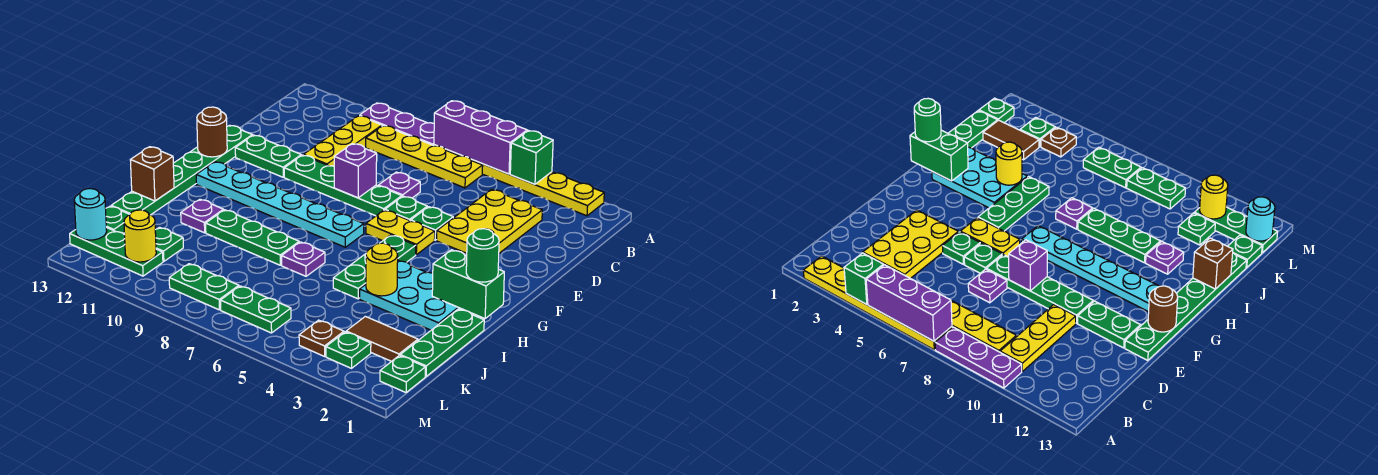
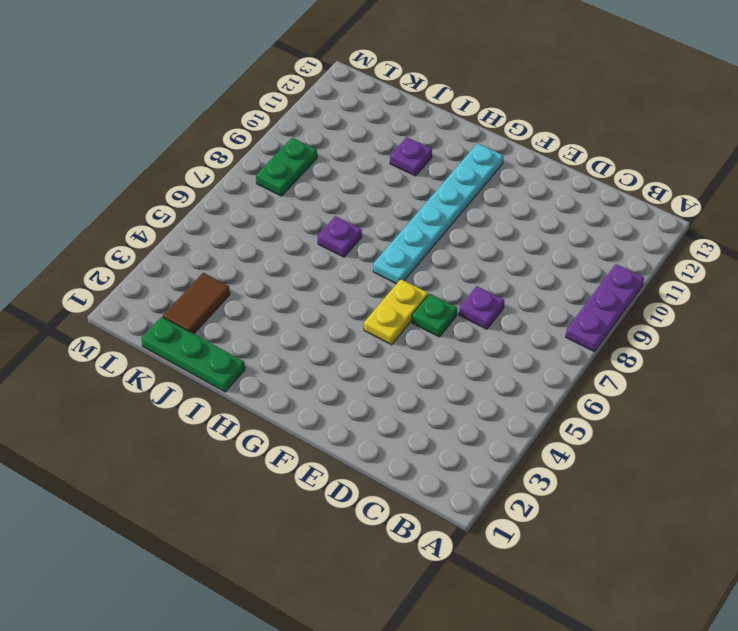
none -> yellow plate A2:A7 level 1
none -> yellow plate B6:B9 level 1
none -> yellow plate B10:D10 level 1
none -> yellow plate C3:E4 level 1

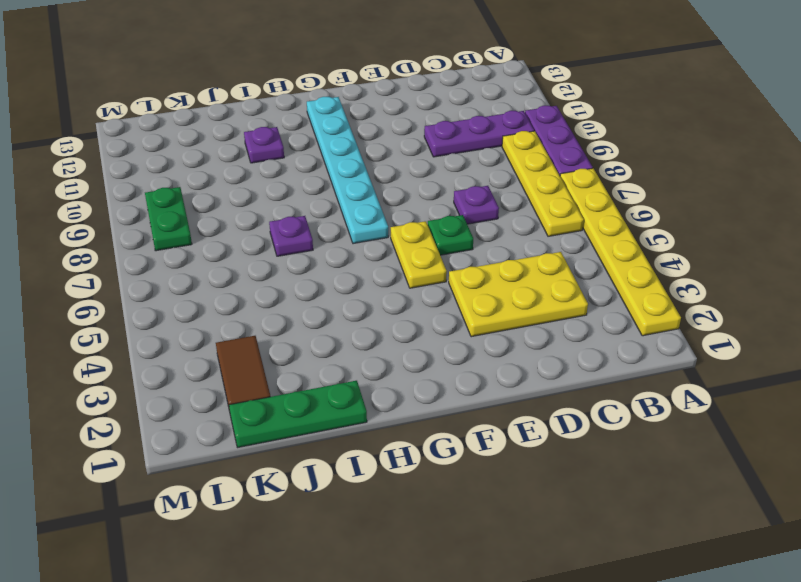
purple plate B10:D10 level 1 -> yellow plate B10:D10 level 1
none -> green plate E5 level 1
none -> green plate E7:E10 level 1
none -> green plate E11:E12 level 1
none -> green plate E13:J13 level 1

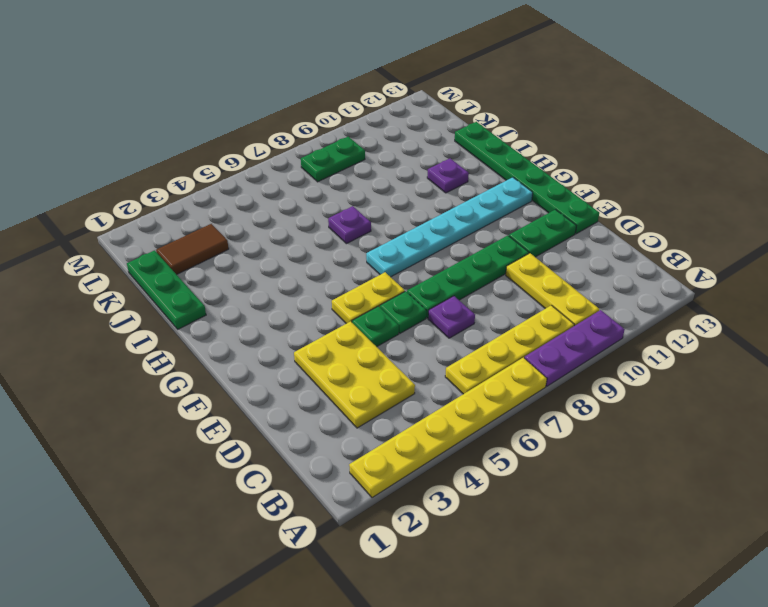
none -> green plate G5:I5 level 1
none -> cyan plate H2:I4 level 1
none -> green plate I8:I10 level 1
none -> green plate K11 level 1

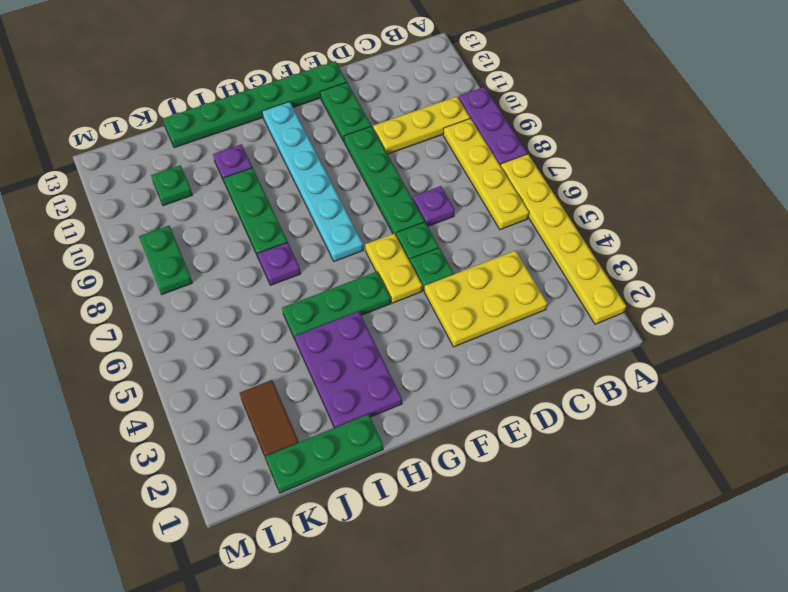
purple plate H2:I4 level 1 -> cyan plate H2:I4 level 1
none -> green plate K13 level 1
none -> green plate L1 level 1
none -> green plate L3 level 1
none -> brown plate L4 level 1

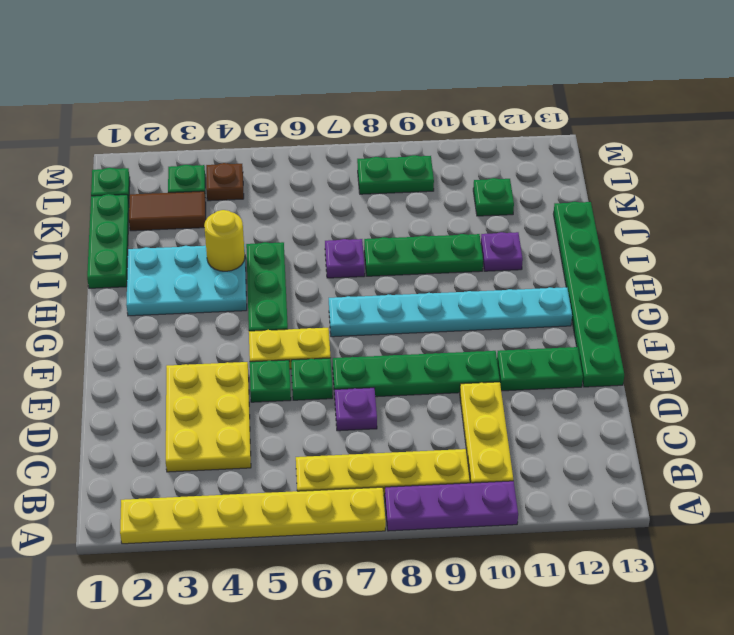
none -> green plate K13 level 1
none -> green plate L6:L7 level 1
none -> green plate L11:L13 level 1
none -> green brick A4 level 2

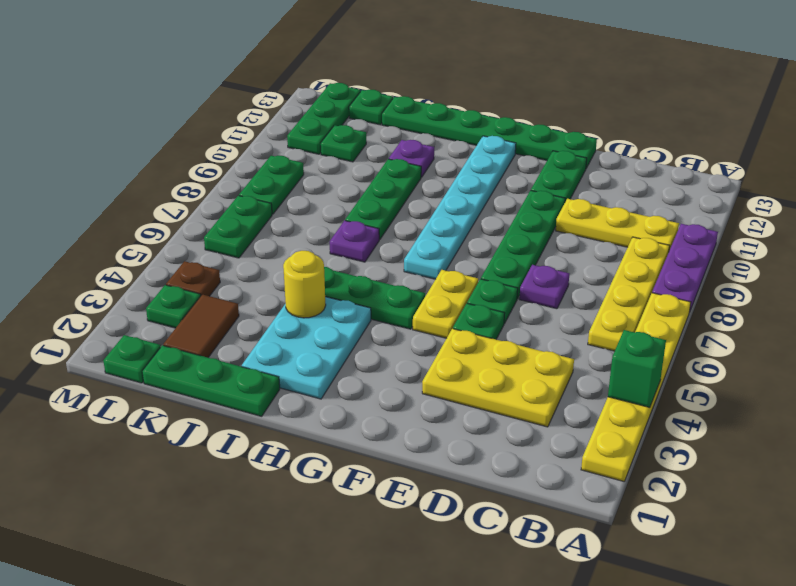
none -> purple brick A5:A7 level 2
none -> purple brick E8 level 2
none -> brown round brick F13 level 2
none -> green brick H1:H2 level 2

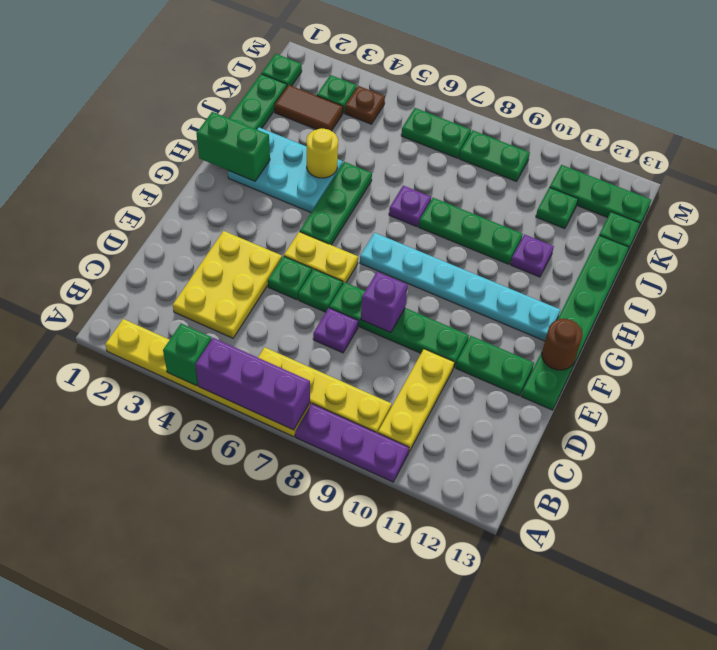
none -> brown brick I13 level 2
none -> yellow round brick L11 level 2
none -> cyan round brick L13 level 2
none -> green round brick H1 level 3

